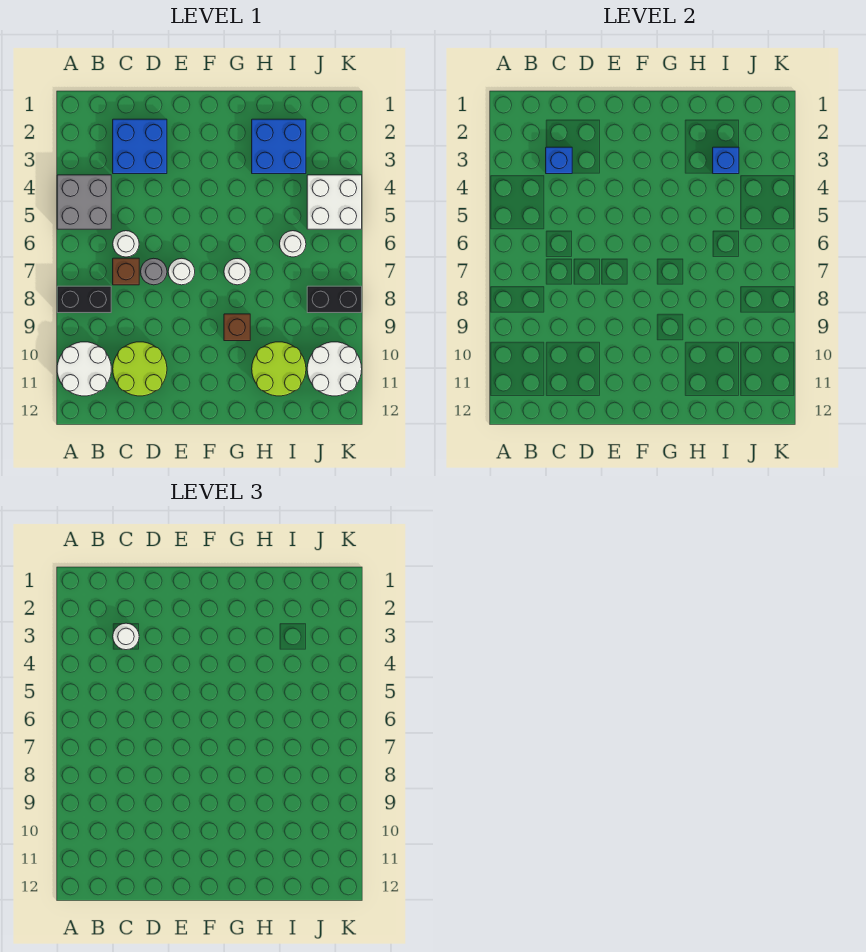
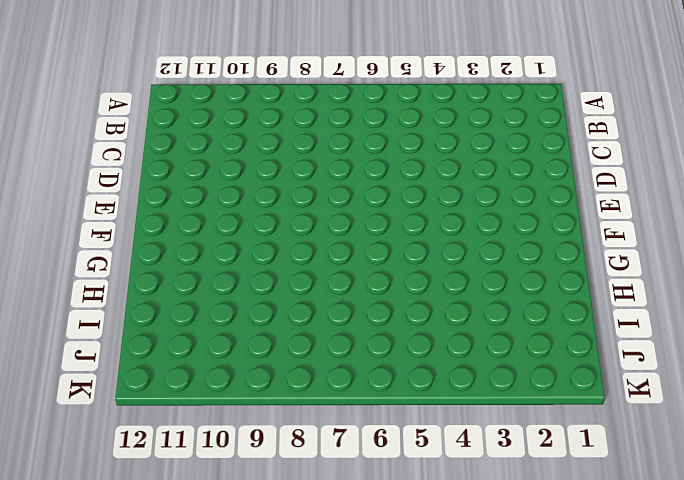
none -> grey brick A4:B5 level 1
none -> black brick A8:B8 level 1
none -> white round brick A10:B11 level 1

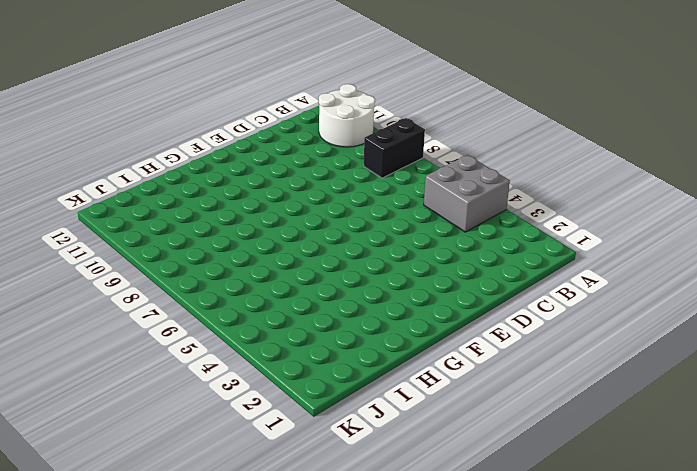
none -> blue brick C2:D3 level 1
none -> white round brick C6 level 1
none -> brown brick C7 level 1

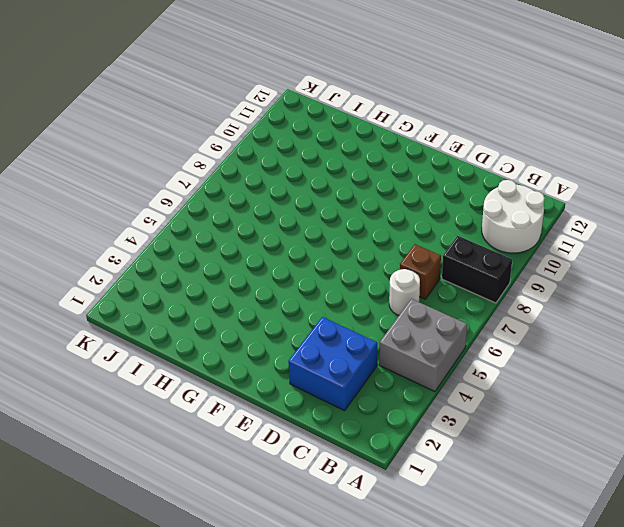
none -> lime round brick C10:D11 level 1
none -> grey round brick D7 level 1
none -> white round brick E7 level 1

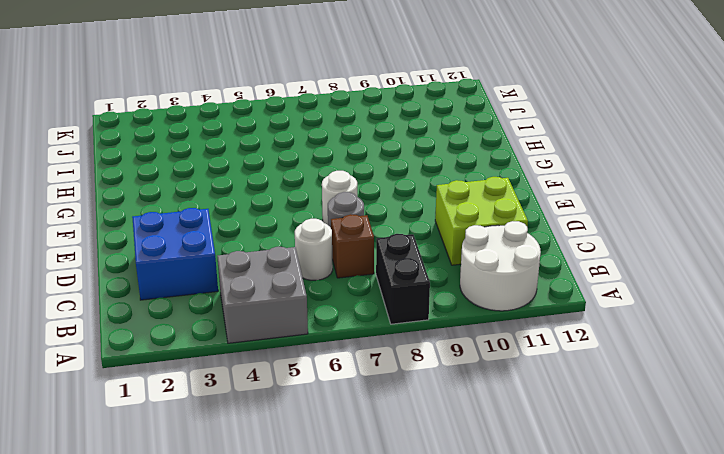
lime brick C10:D11 level 1 -> lime round brick C10:D11 level 1
none -> white round brick G7 level 1
none -> brown brick G9 level 1
none -> blue brick H2:I3 level 1

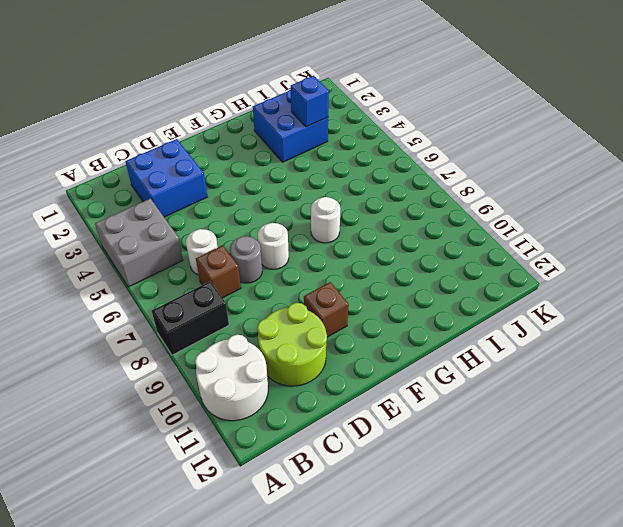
brown brick E10 level 1 -> brown brick G9 level 1
none -> lime round brick H10:I11 level 1
none -> white round brick I6 level 1
none -> white brick J4:K5 level 1

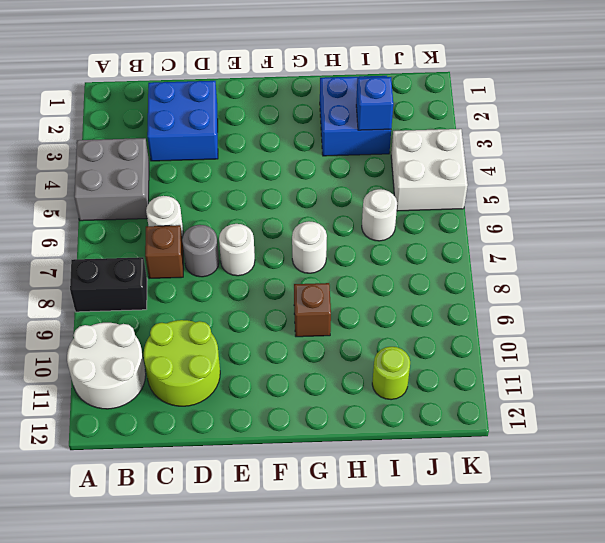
lime round brick I11 level 1 -> lime round brick H10:I11 level 1
none -> black brick J8:K8 level 1
none -> white round brick J10:K11 level 1
none -> blue brick C3 level 2

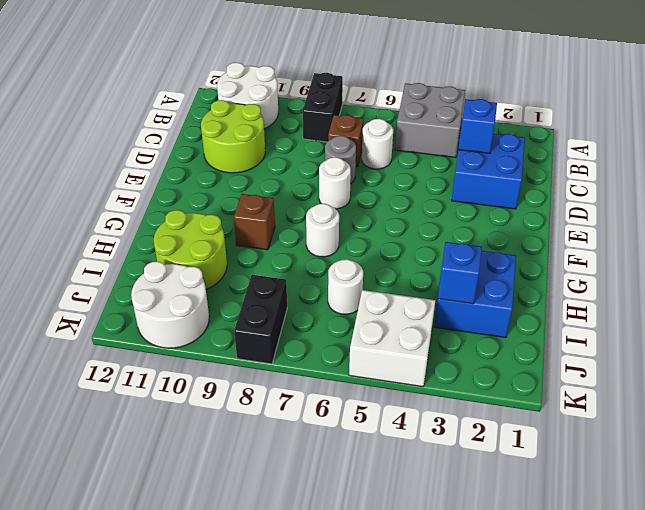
none -> white round brick C3 level 3

